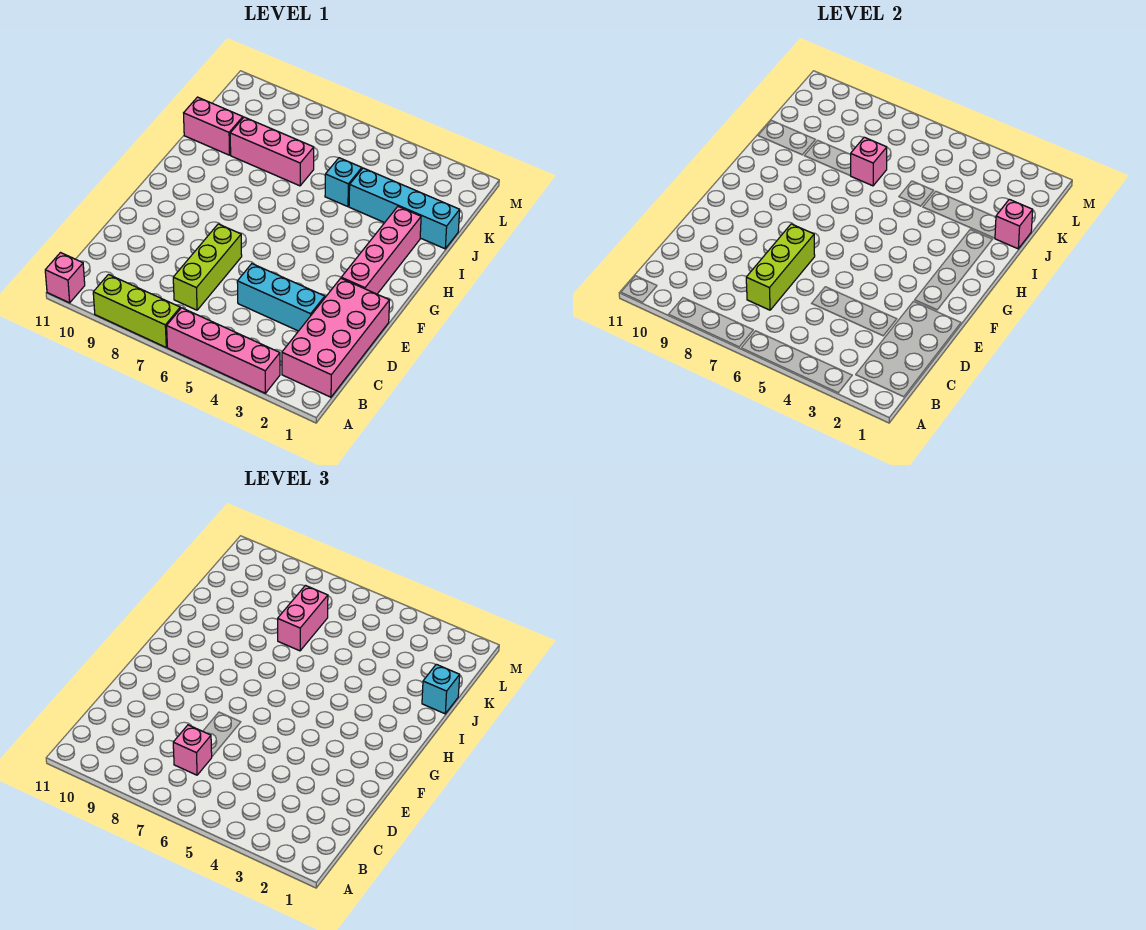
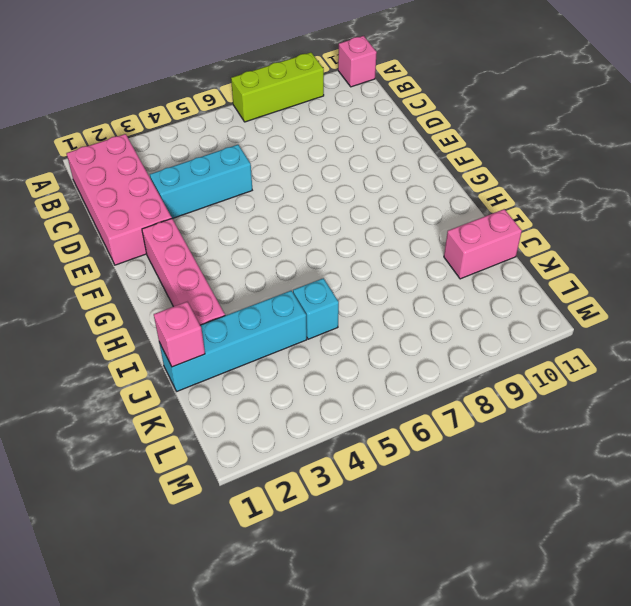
none -> pink brick A3:A6 level 1
none -> lime brick C7:E7 level 1
none -> pink brick J7:J9 level 1

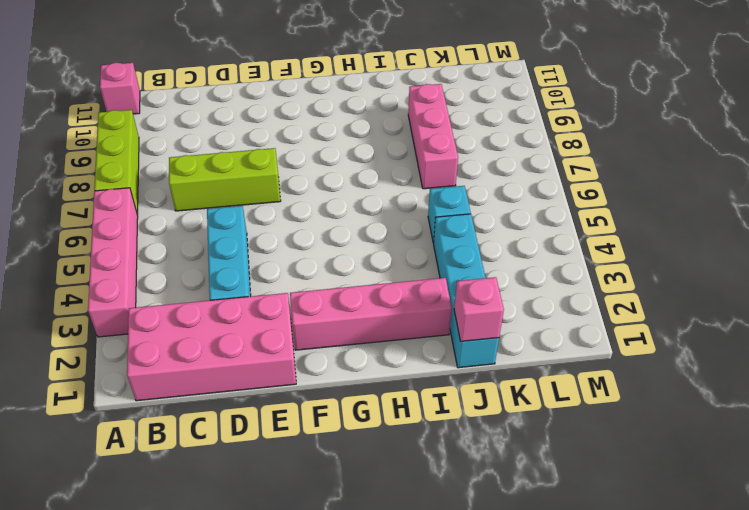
none -> pink brick J10:J11 level 1
none -> lime brick C7:E7 level 2
none -> pink brick J7 level 2

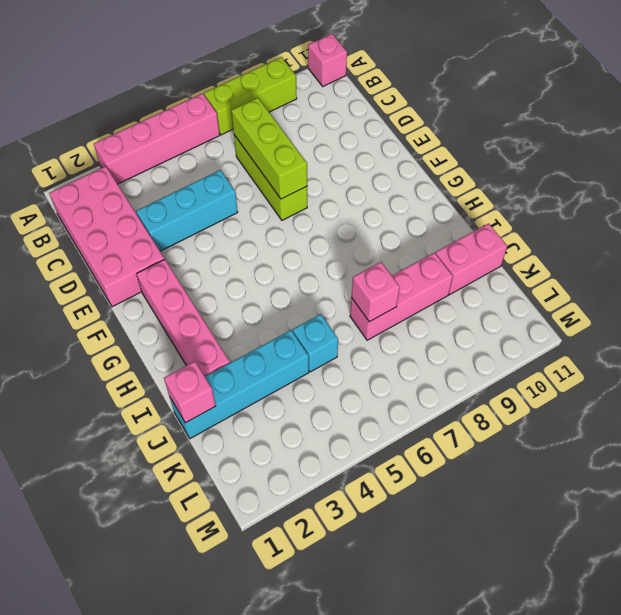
none -> pink brick C7 level 3
none -> cyan brick J1 level 3
none -> pink brick J7:K7 level 3

